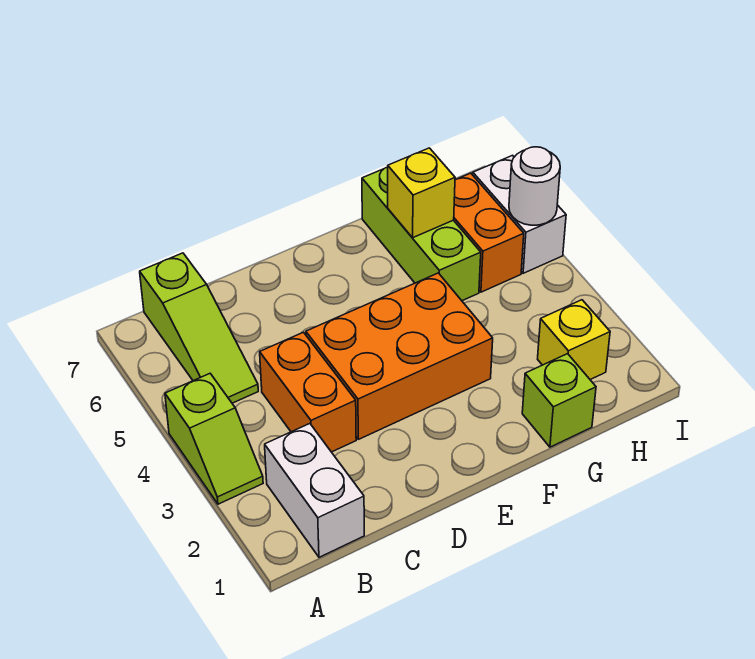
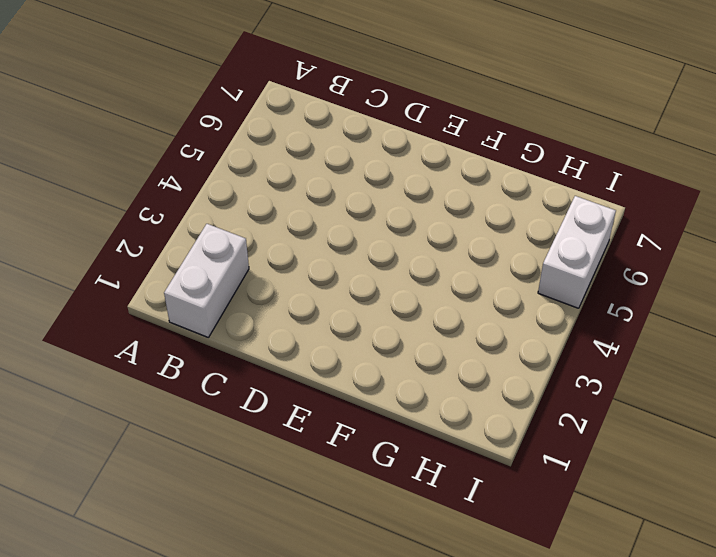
none -> lime slope A3:A4 level 1 top 4
none -> lime slope B5:B7 level 1 top 7
none -> orange brick C3:C4 level 1

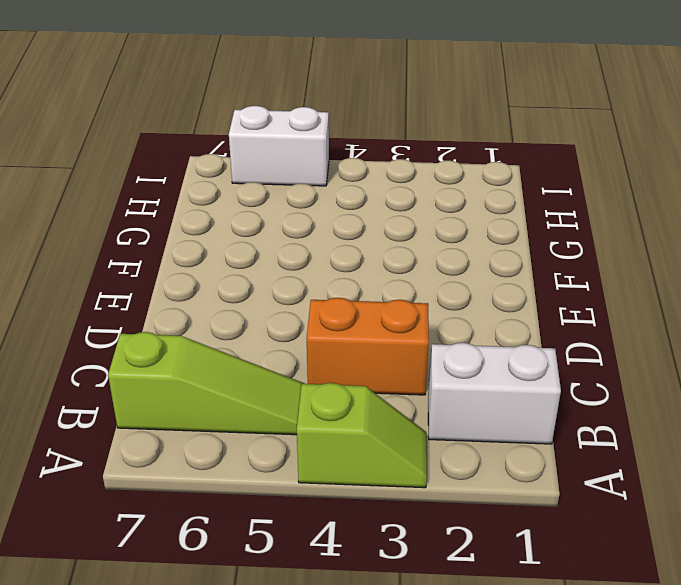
none -> orange brick D3:F4 level 1
none -> lime brick G1 level 1
none -> lime brick G5:G7 level 1

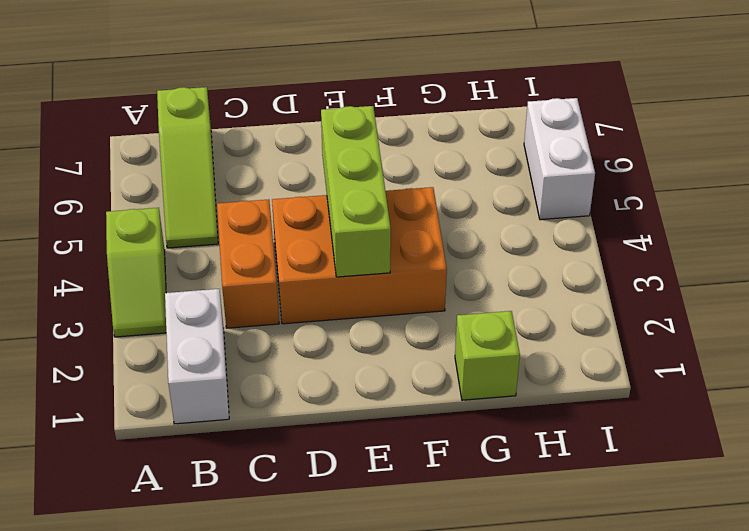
lime brick E3:E5 level 2 -> lime brick G5:G7 level 1
none -> yellow brick H2 level 1
none -> orange brick H5:H6 level 1
none -> yellow brick G6 level 2

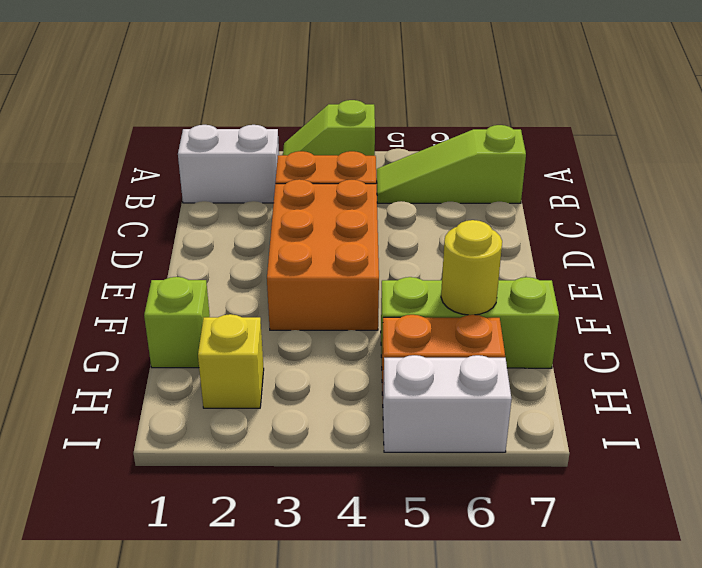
yellow round brick G6 level 2 -> yellow brick G6 level 2
none -> white round brick I5 level 2

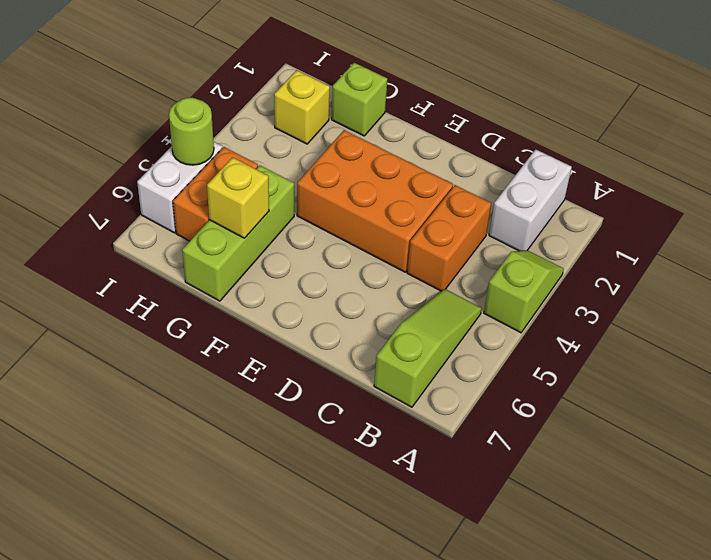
lime round brick I5 level 2 -> white round brick I5 level 2

